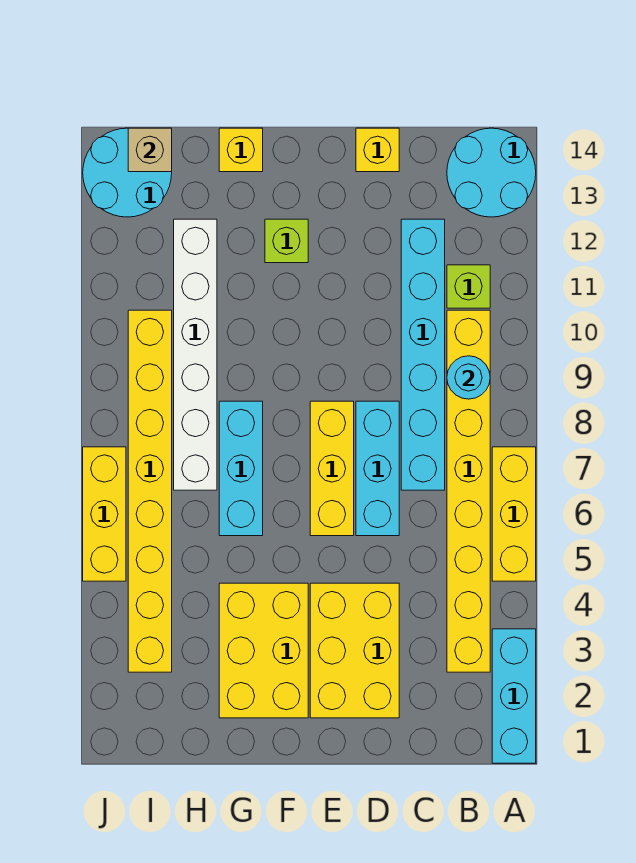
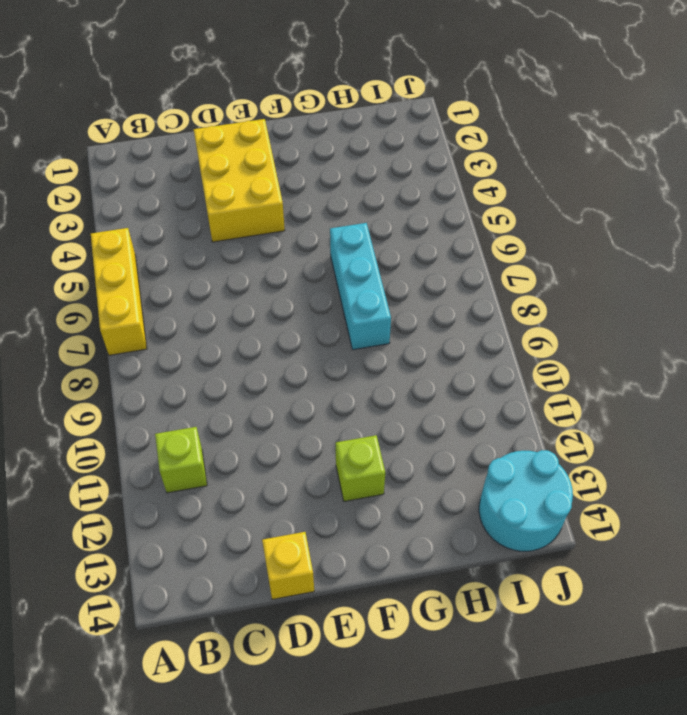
none -> cyan brick A1:A3 level 1
none -> cyan round brick A13:B14 level 1
none -> yellow brick B3:B10 level 1

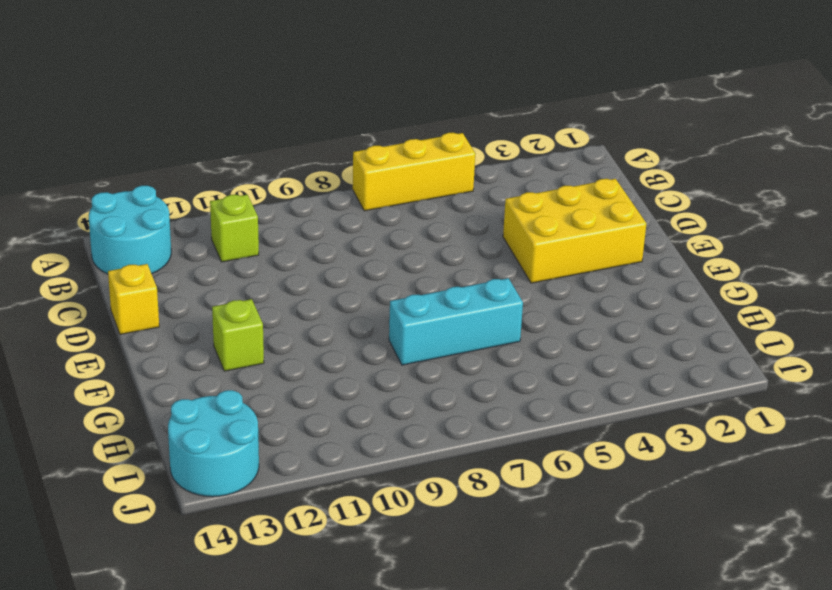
none -> cyan brick A1:A3 level 1
none -> yellow brick B3:B10 level 1
none -> cyan brick C7:C12 level 1

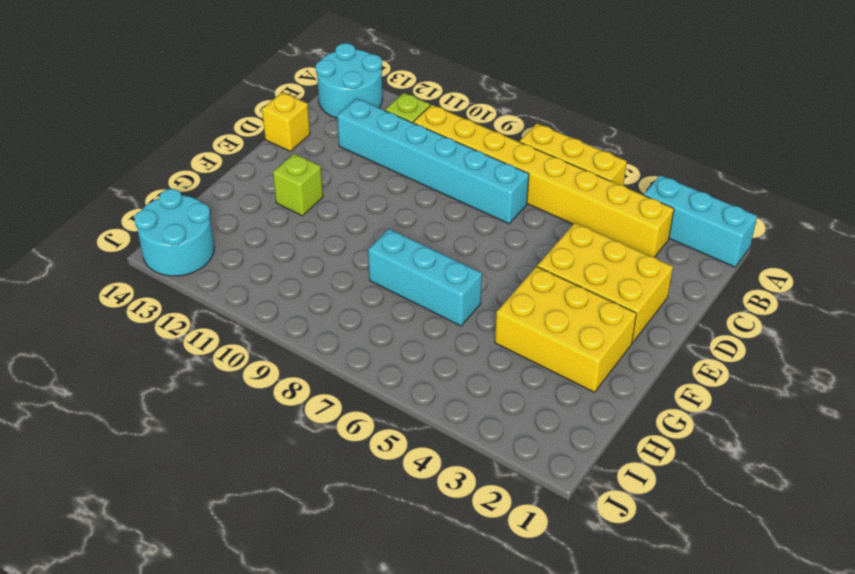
none -> cyan brick D6:D8 level 1
none -> yellow brick E6:E8 level 1
none -> yellow brick G14 level 1

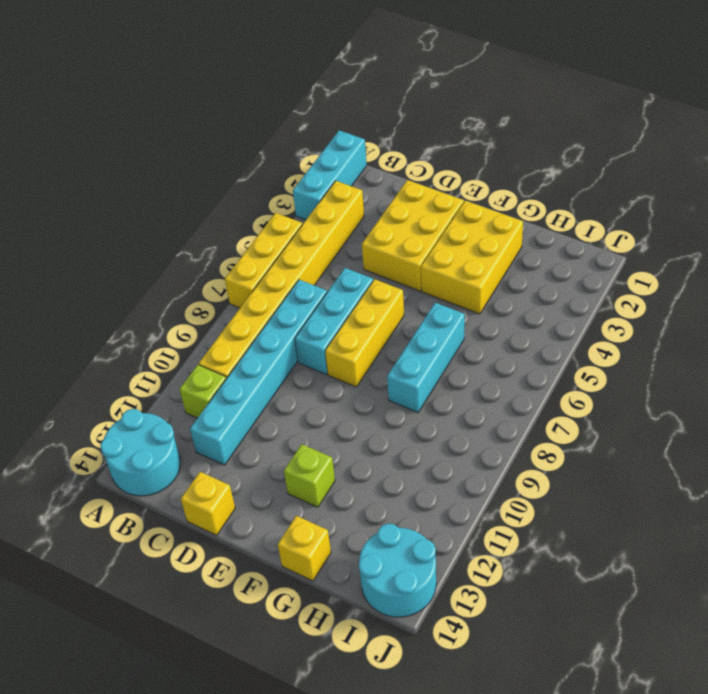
none -> white brick H7:H12 level 1
none -> yellow brick I3:I10 level 1
none -> yellow brick J5:J7 level 1

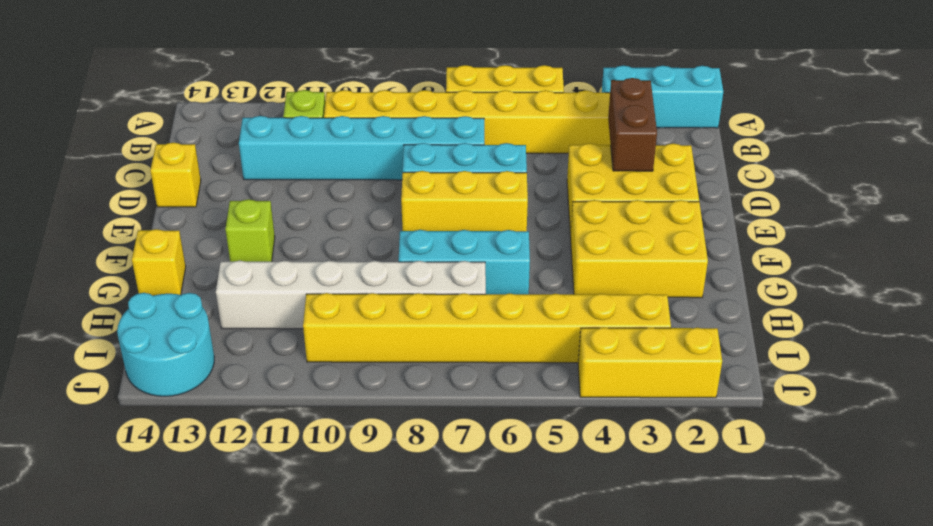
brown brick C3:D3 level 2 -> none
yellow brick J2:J4 level 1 -> yellow brick J5:J7 level 1
none -> cyan round brick A13:B14 level 1
none -> cyan round brick B9 level 2
none -> tan brick I14 level 2

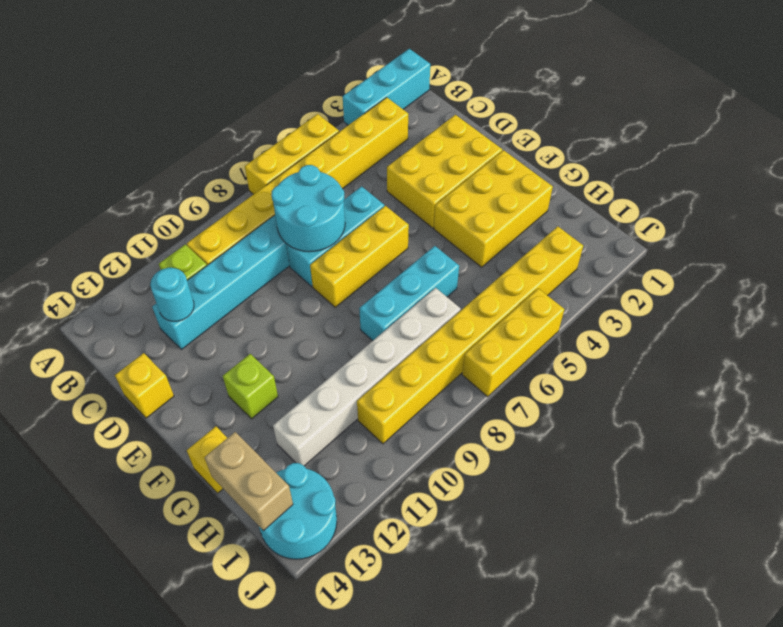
cyan round brick C7:D8 level 2 -> cyan round brick A13:B14 level 1
cyan round brick C12 level 2 -> cyan round brick B9 level 2
tan brick H14:I14 level 2 -> tan brick I14 level 2

